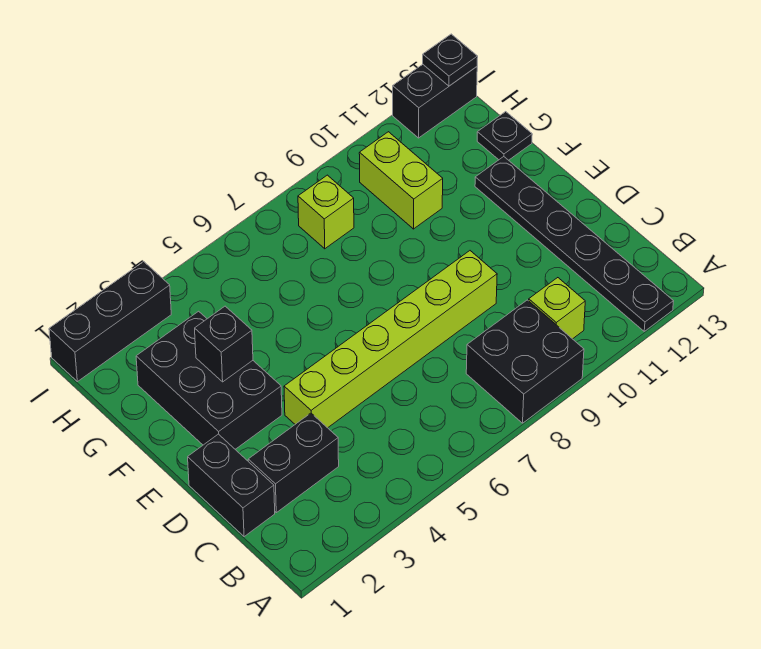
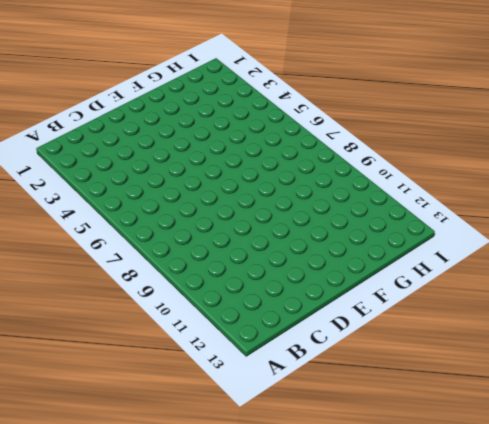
none -> black brick A8:B9 level 1
none -> black plate A12:F12 level 1
none -> lime brick B10 level 1

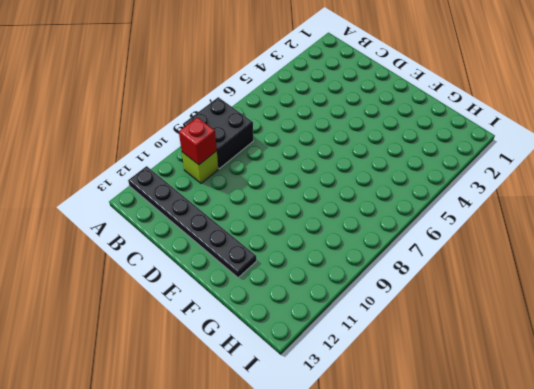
red brick B10 level 2 -> none
none -> black brick C1:D1 level 1
none -> black brick C2:C3 level 1
none -> lime brick D4:D9 level 1

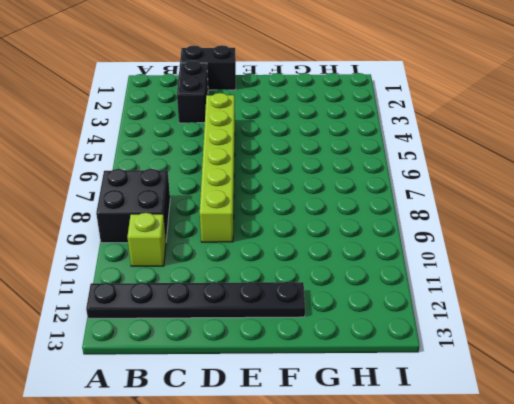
none -> black brick E2:G3 level 1
none -> lime brick G10:H10 level 1
none -> black plate G13 level 1

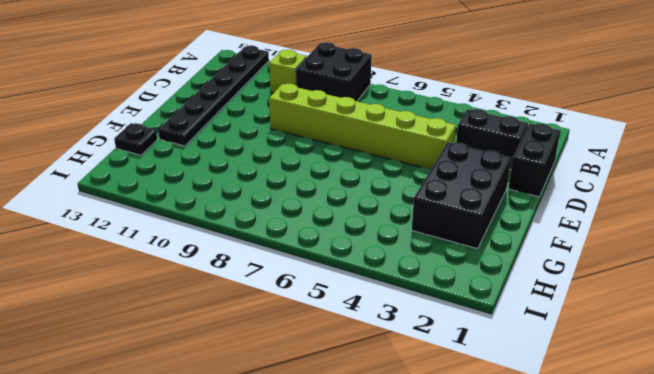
none -> lime brick G10:H10 level 1
none -> lime brick H8 level 1
none -> black brick I1:I3 level 1

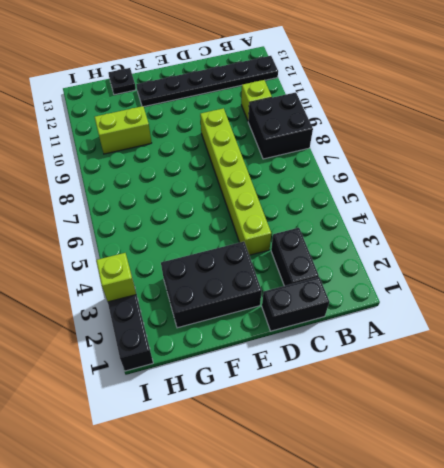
lime brick I3 level 2 -> lime brick H8 level 1
none -> black brick I12:I13 level 1
none -> black brick F3 level 2
none -> black plate I13 level 2

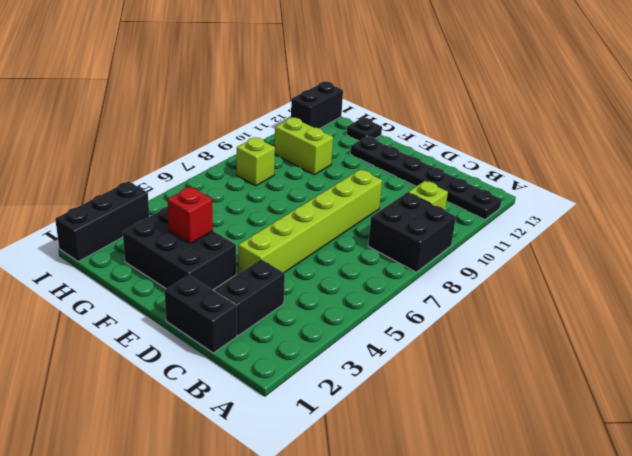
red brick F3 level 2 -> black brick F3 level 2
none -> black plate I13 level 2

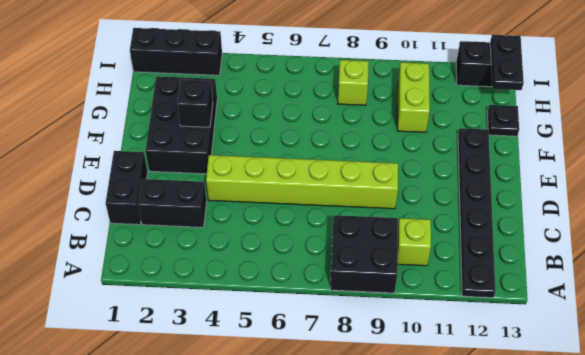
black plate H13:I13 level 2 -> black plate I13 level 2

